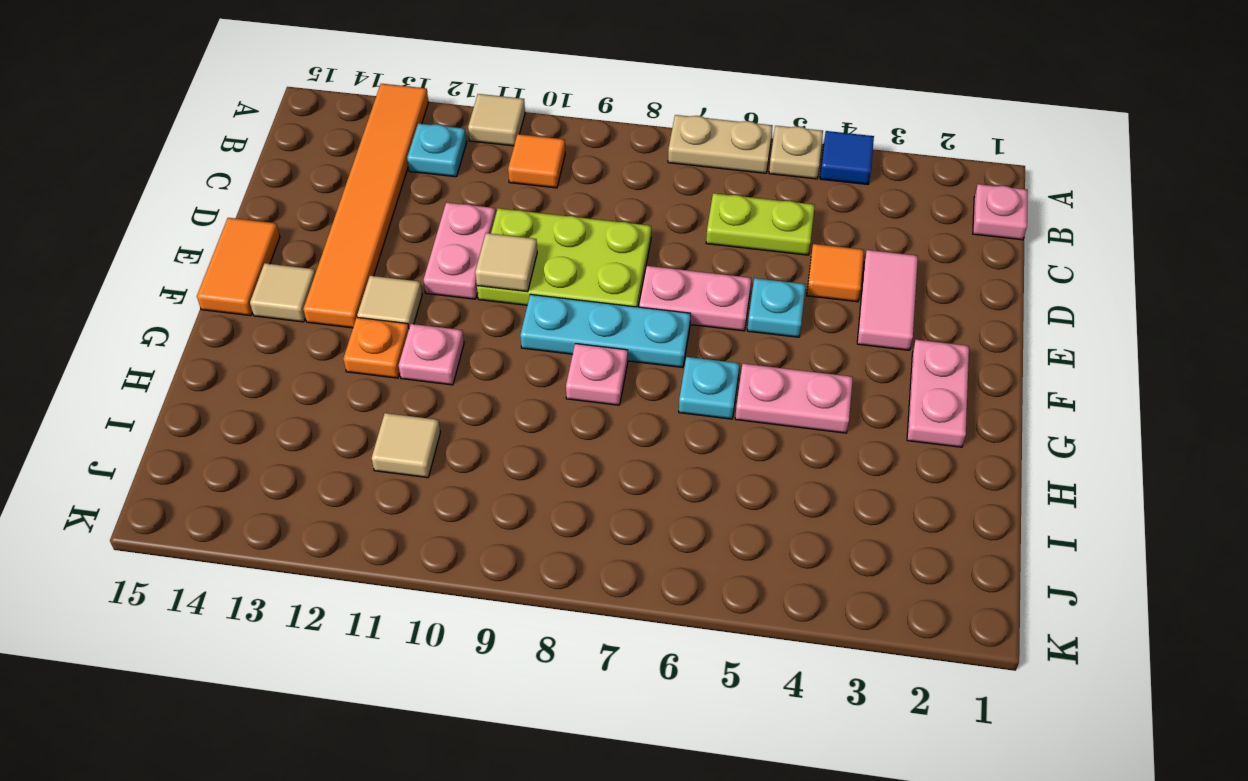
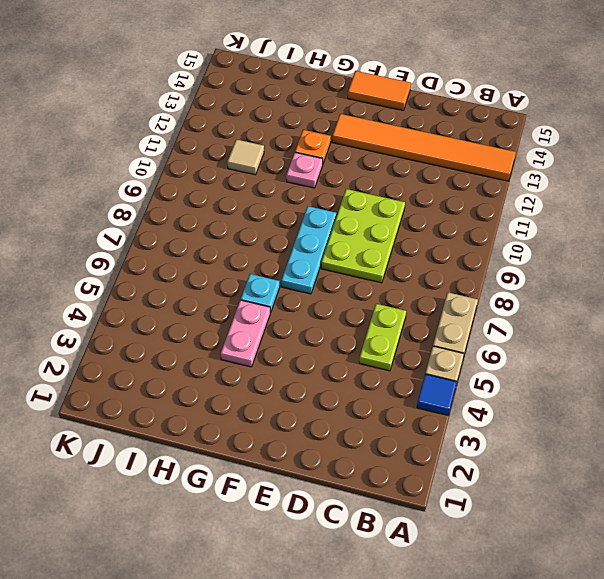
none -> tan tile A11 level 1
none -> pink plate B1 level 1
none -> orange tile B10 level 1

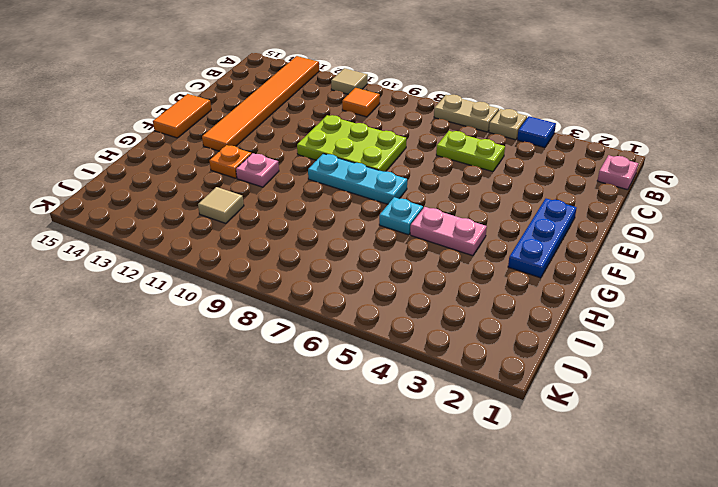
blue plate E2:G2 level 1 -> pink plate F2:G2 level 1
none -> cyan plate B12 level 1
none -> pink tile D3:E3 level 1
none -> orange tile D4 level 1

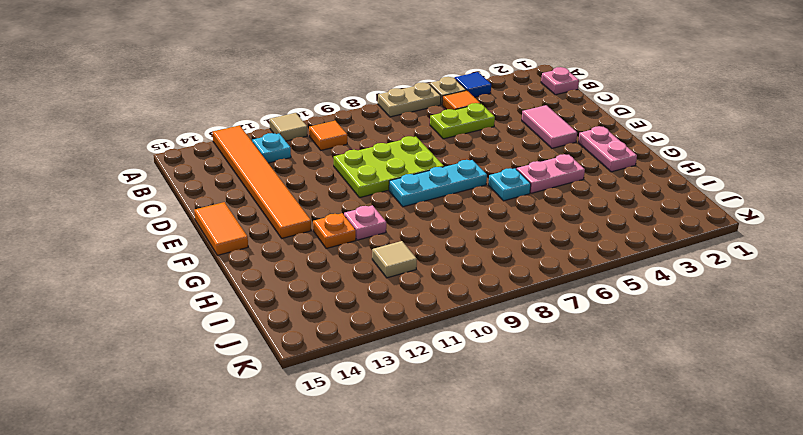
orange tile B5 level 1 -> orange tile D4 level 1
none -> pink plate D11:E11 level 1
none -> cyan plate E5 level 1
none -> pink plate E6:E7 level 1

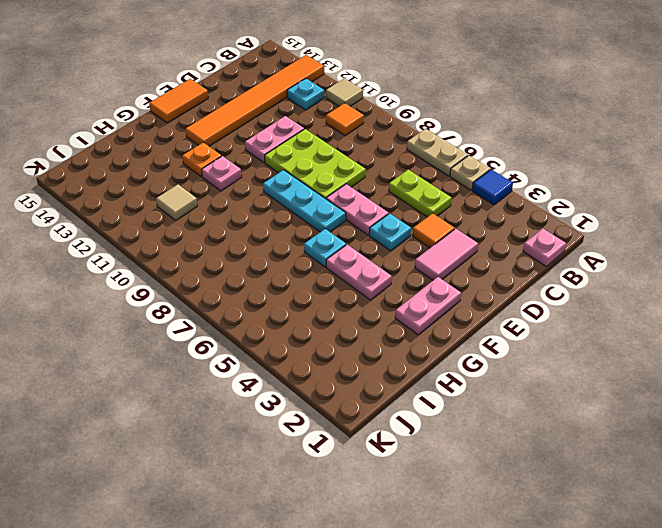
none -> tan tile F12 level 1
none -> tan tile F14 level 1
none -> pink plate G8 level 1

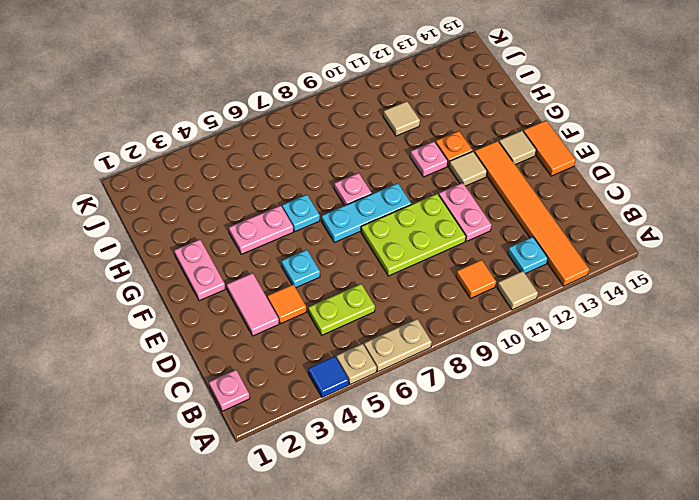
none -> pink plate E6:E7 level 1
none -> tan tile E10 level 2

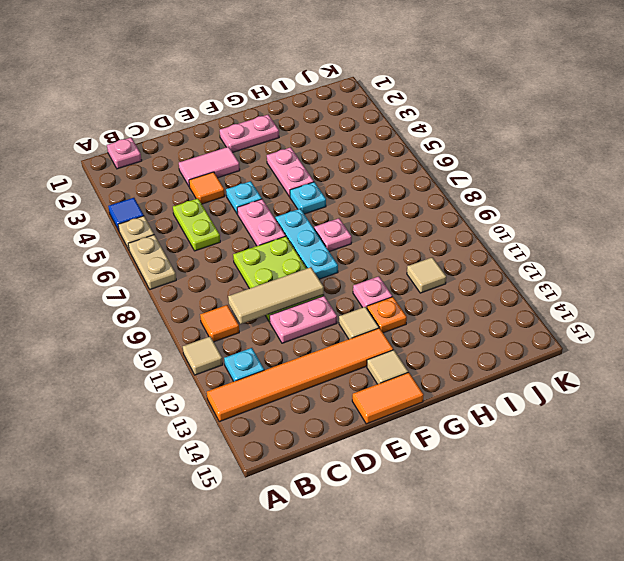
tan tile C10:E10 level 2 -> tan tile E10 level 2

